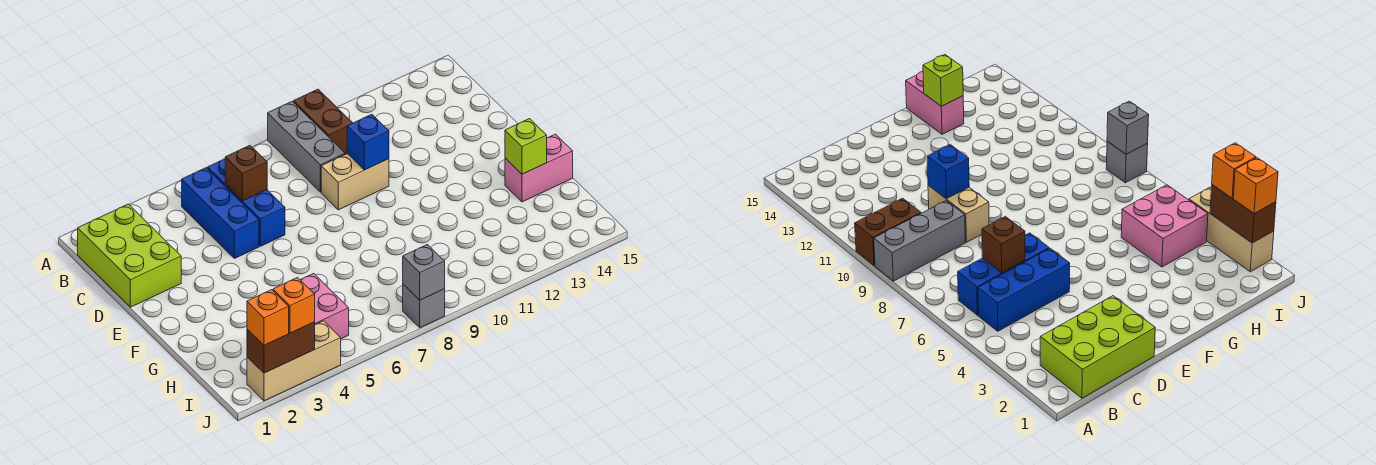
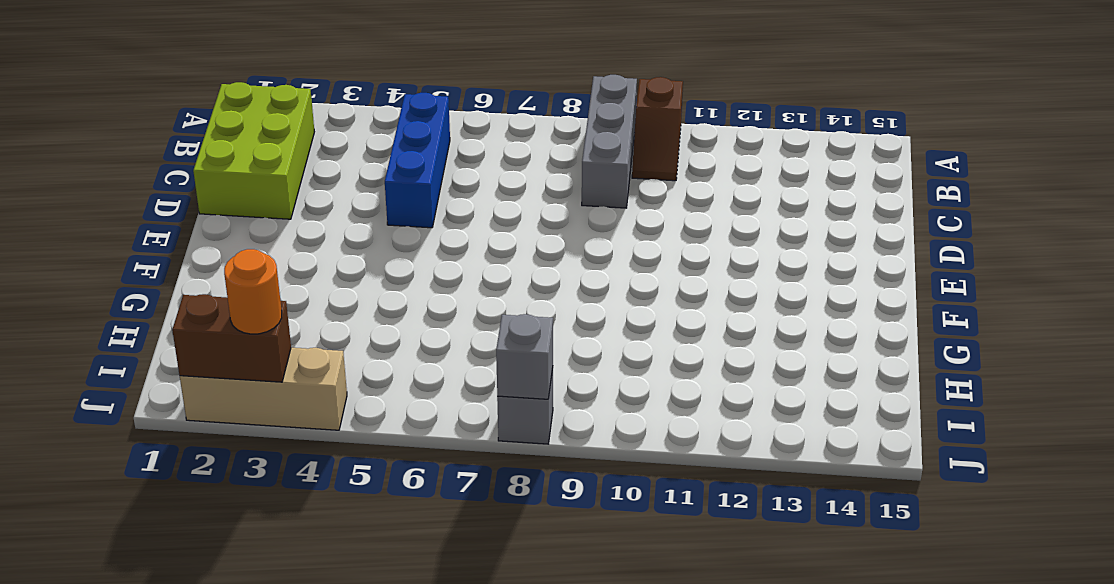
brown slope A10:B10 level 1 top A -> brown brick A10:B10 level 1
orange round brick J3 level 3 -> orange brick J3 level 3
none -> blue brick B6:D6 level 1
none -> tan brick D9:D10 level 1
none -> pink brick G14:G15 level 1

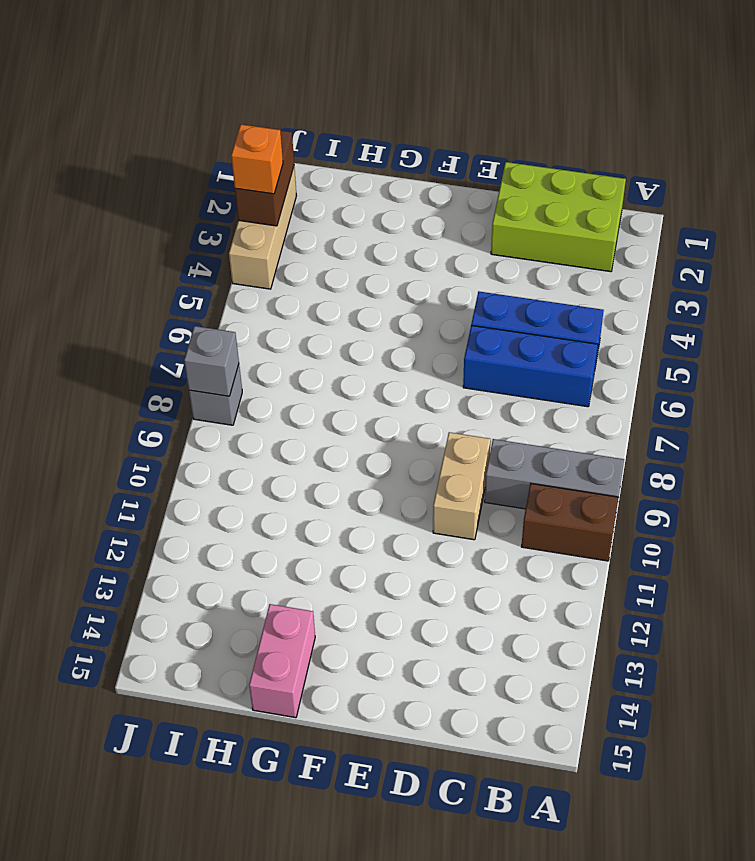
none -> pink brick H4:I5 level 1
none -> brown brick C6 level 2
none -> blue brick D10 level 2

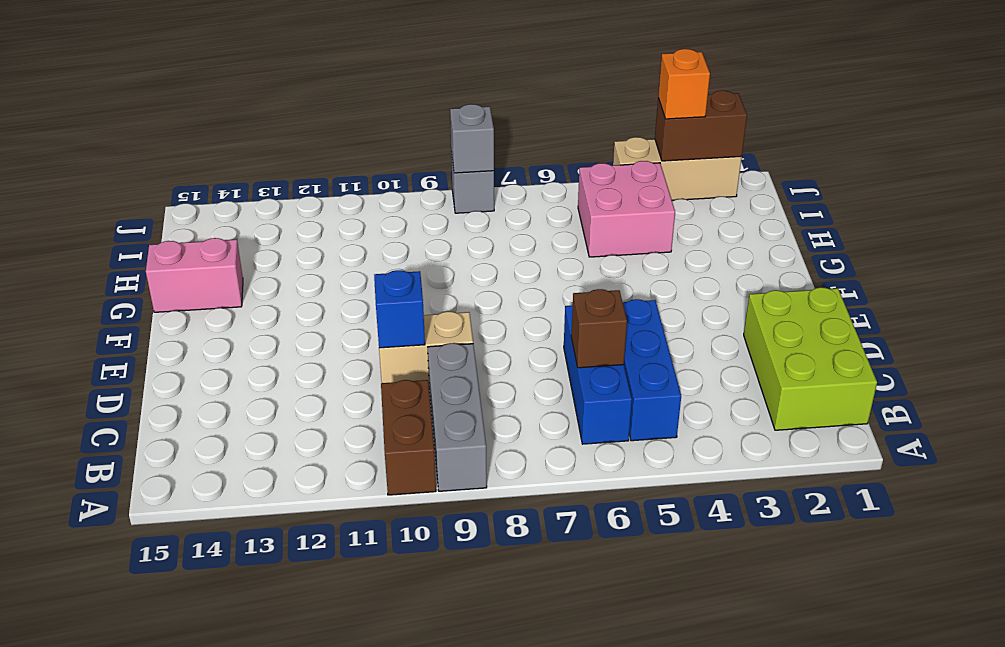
none -> lime brick G14 level 2
none -> orange brick J2 level 3

